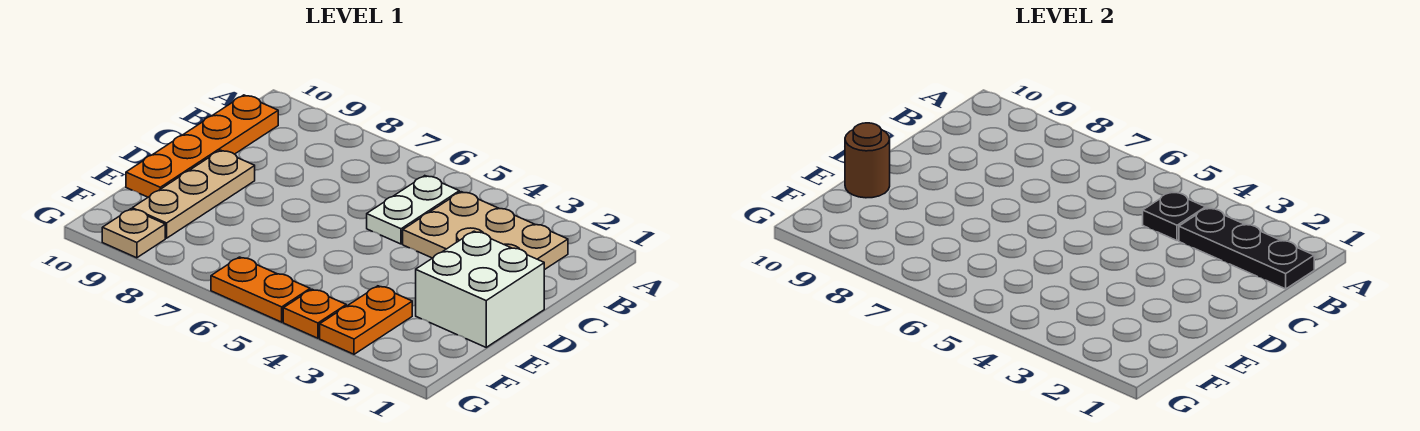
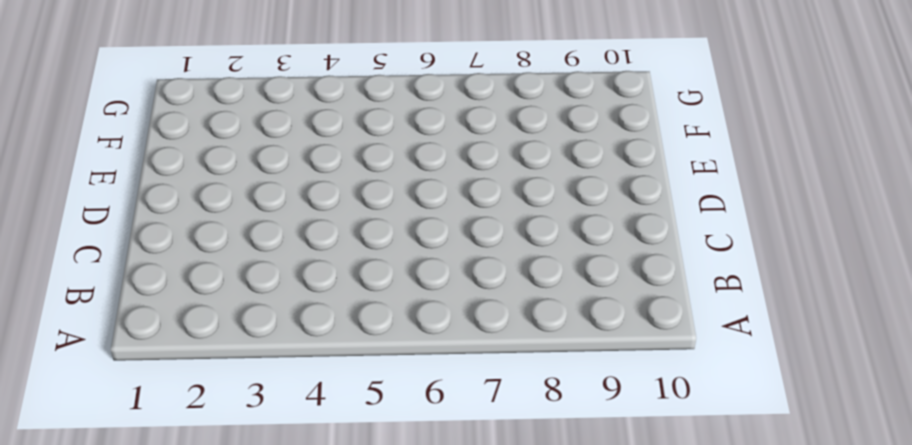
none -> tan plate B2:C4 level 1
none -> white plate B5:C5 level 1
none -> orange plate B10:E10 level 1

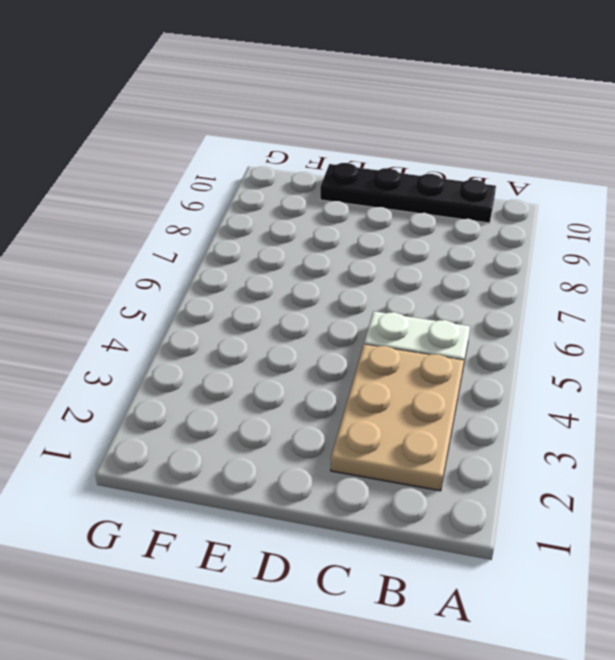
black plate B10:E10 level 1 -> orange plate B10:E10 level 1
none -> white brick D1:E2 level 1
none -> tan plate D9:F9 level 1
none -> orange plate F3:G3 level 1

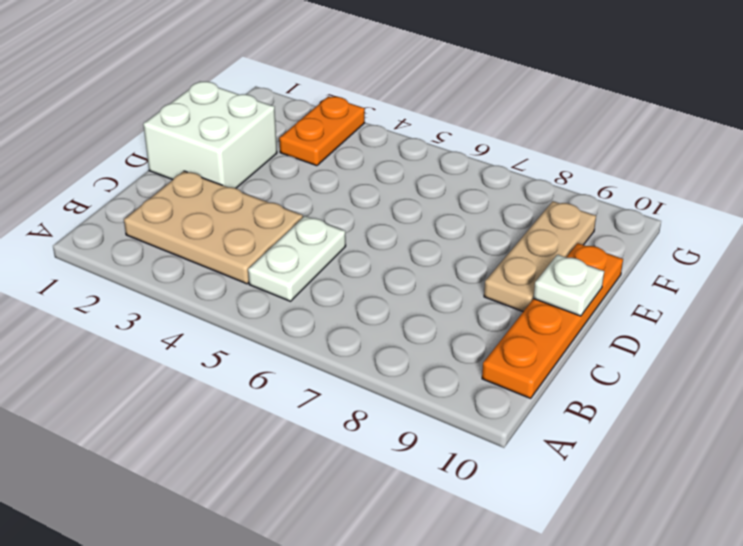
white plate D10 level 2 -> none
none -> orange plate G4 level 1
none -> orange plate G5:G6 level 1
none -> tan plate G9 level 1

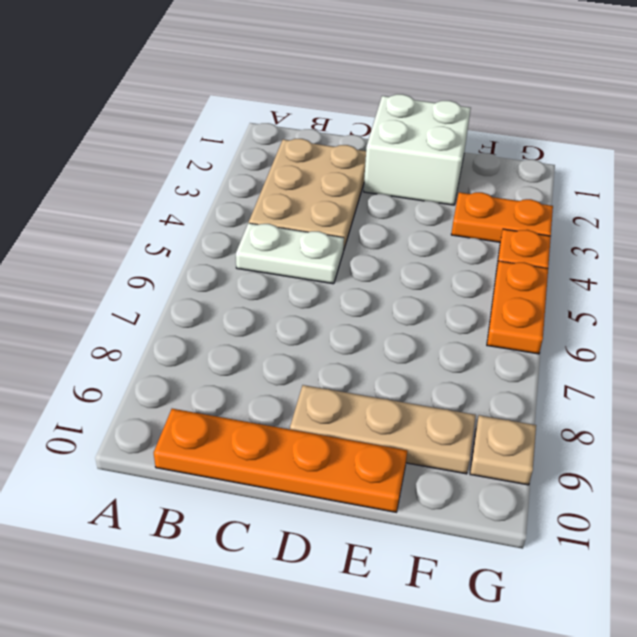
none -> black plate B1:B3 level 2
none -> black plate B4 level 2
none -> brown round brick E10 level 2

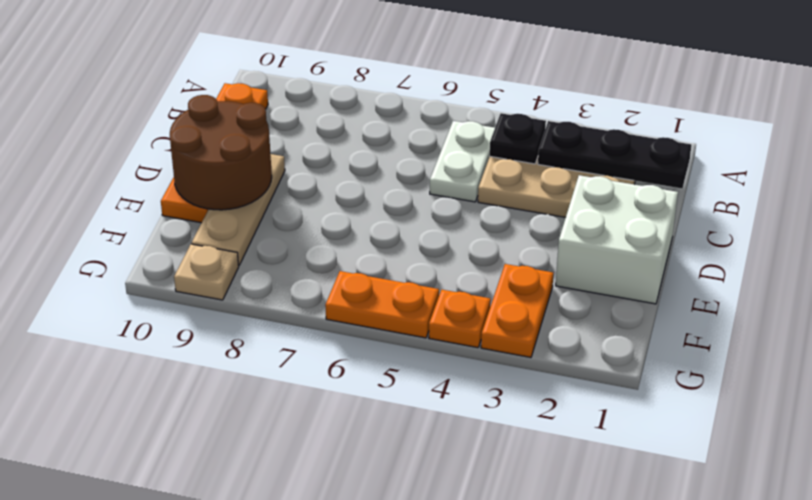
brown round brick D9:E10 level 2 -> brown round brick E10 level 2

